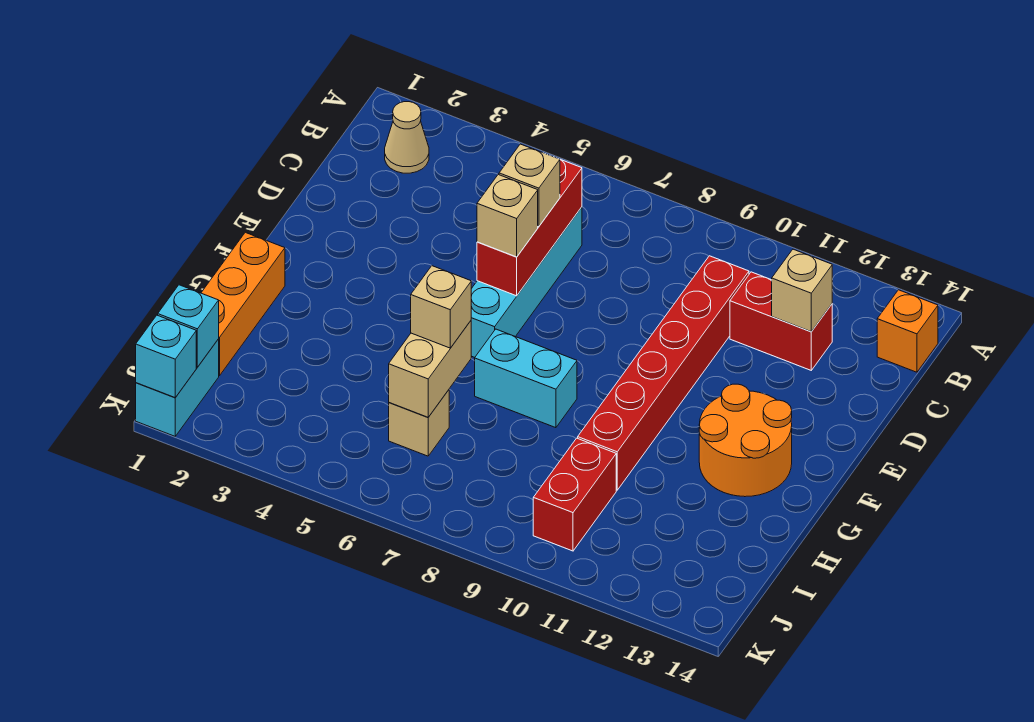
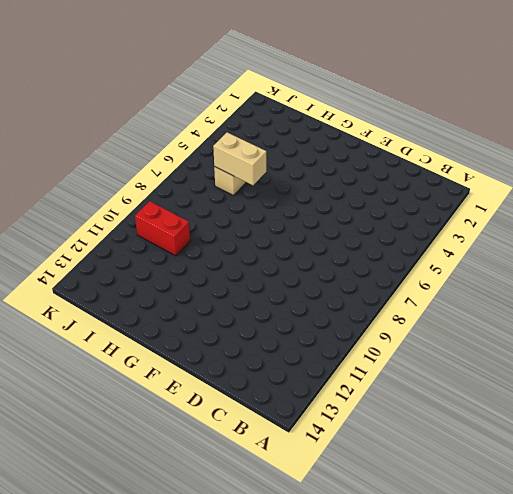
none -> tan cone B2 level 1
none -> orange brick B14 level 1
none -> cyan brick C6:F6 level 1

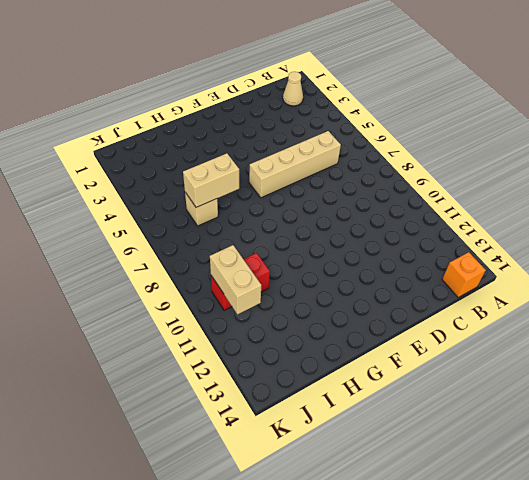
tan brick C6:F6 level 1 -> cyan brick C6:F6 level 1
tan brick J10:J11 level 2 -> none
none -> red brick C10:H10 level 1
none -> red brick C11:C12 level 1
none -> orange round brick F12:G13 level 1

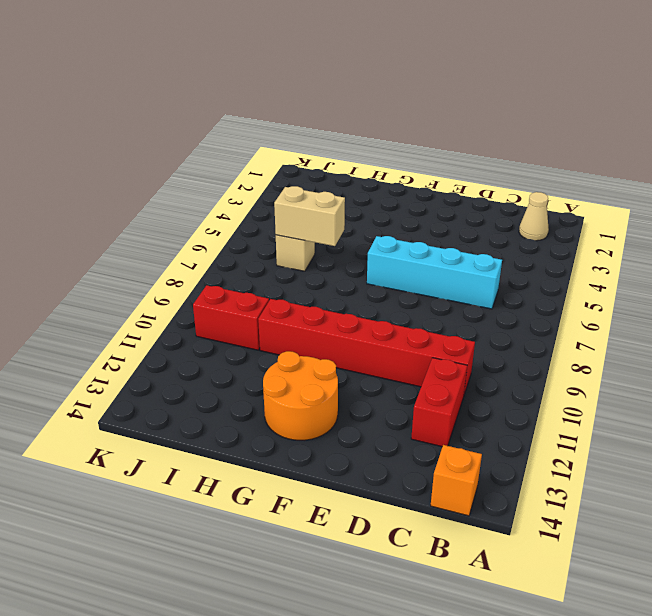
none -> orange brick G1:I1 level 1
none -> cyan brick G7:G8 level 1
none -> cyan brick J1:K1 level 1

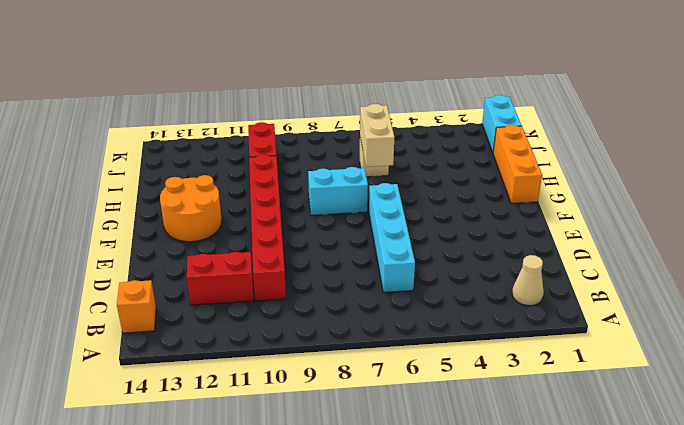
none -> red brick C6:E6 level 2
none -> tan brick C12 level 2
none -> cyan brick J1 level 2

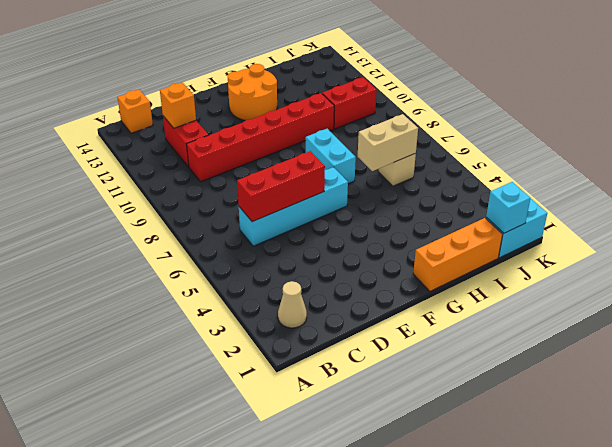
orange brick C12 level 2 -> tan brick C12 level 2
none -> cyan brick K1 level 2
none -> tan brick D6 level 3
none -> tan brick E6 level 3

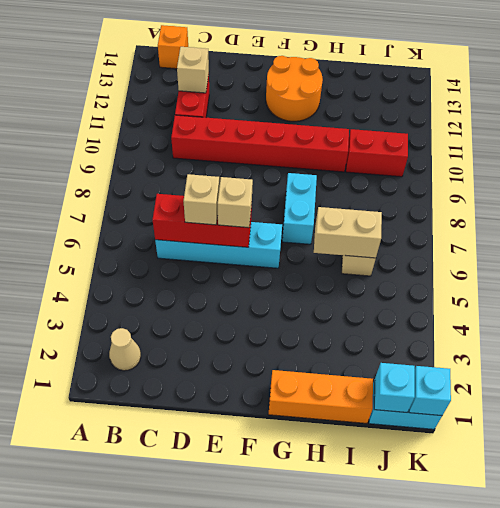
none -> tan brick H6 level 3

